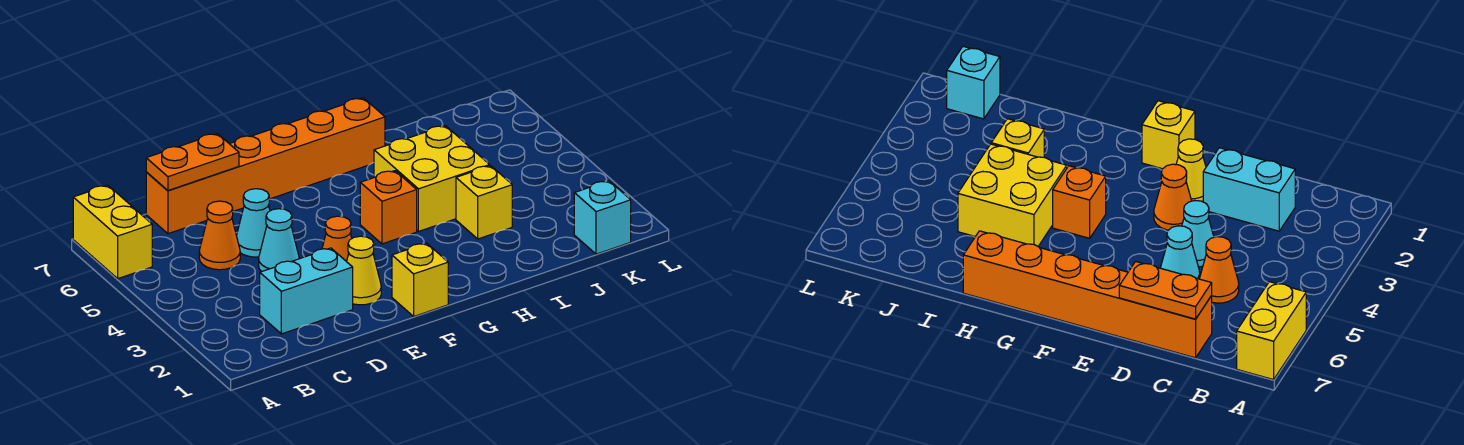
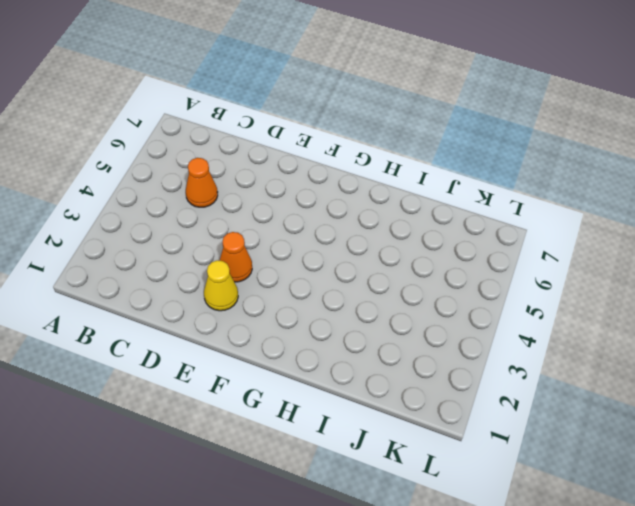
none -> yellow brick A6:A7 level 1
none -> cyan brick C2:D2 level 1
none -> orange brick C7:H7 level 1

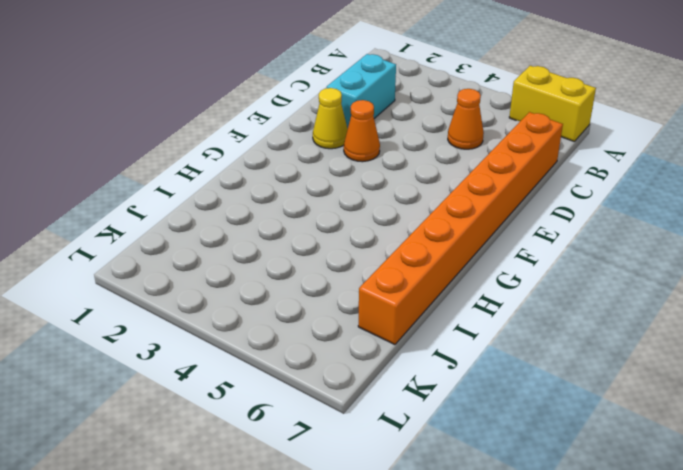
orange brick C7:J7 level 1 -> orange brick C7:H7 level 1
none -> cyan cone D4 level 1
none -> cyan cone D5 level 1
none -> yellow brick F1 level 1

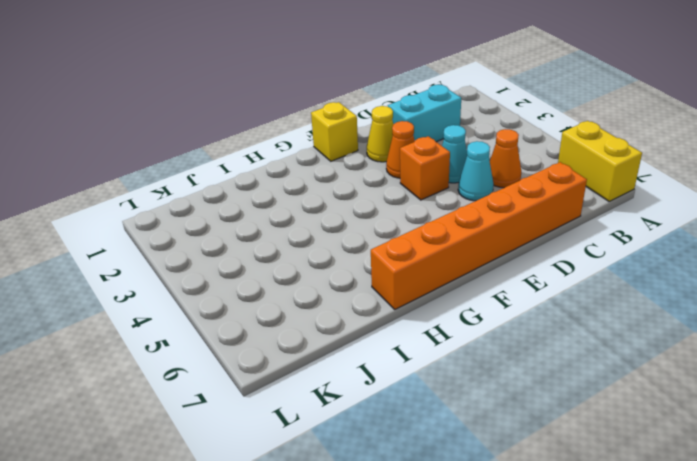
orange brick E4 level 1 -> orange brick G4 level 1
none -> yellow brick H4:I5 level 1
none -> yellow brick I3 level 1
none -> cyan brick K1 level 1

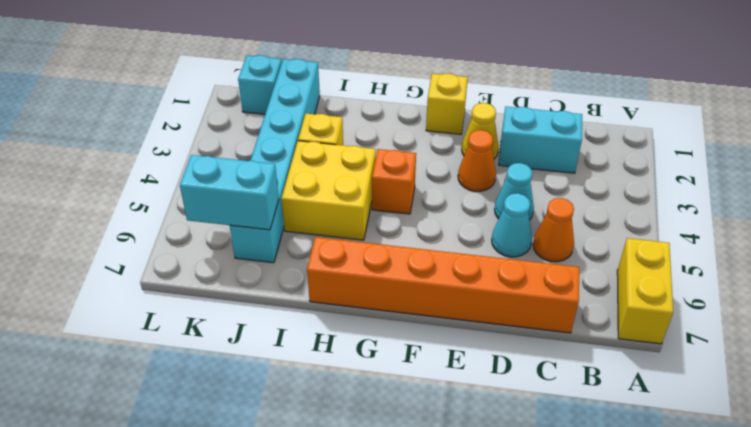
cyan brick J1:J6 level 1 -> none
cyan brick J6:K6 level 2 -> none
none -> orange plate C7:D7 level 2

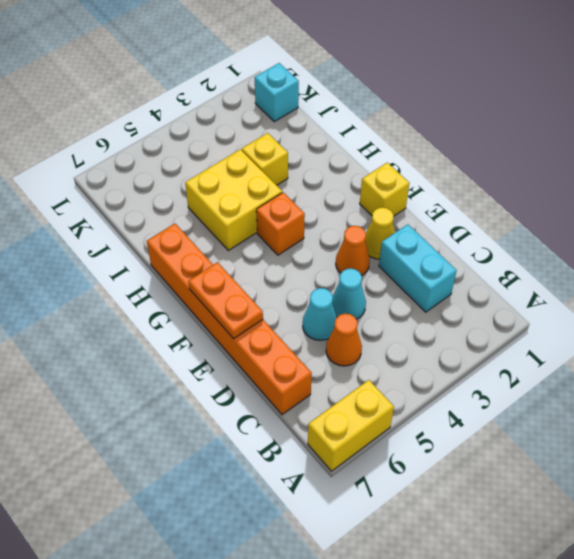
orange plate E7:F7 level 2 -> orange plate C7:D7 level 2

